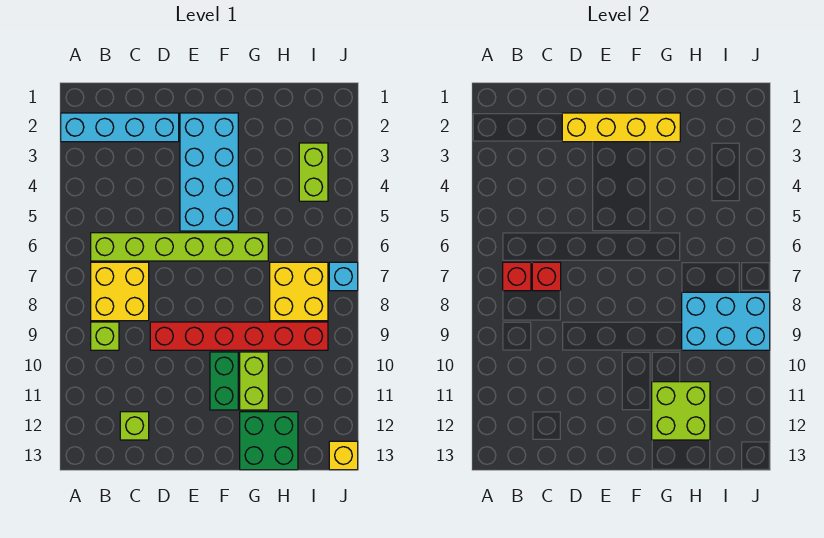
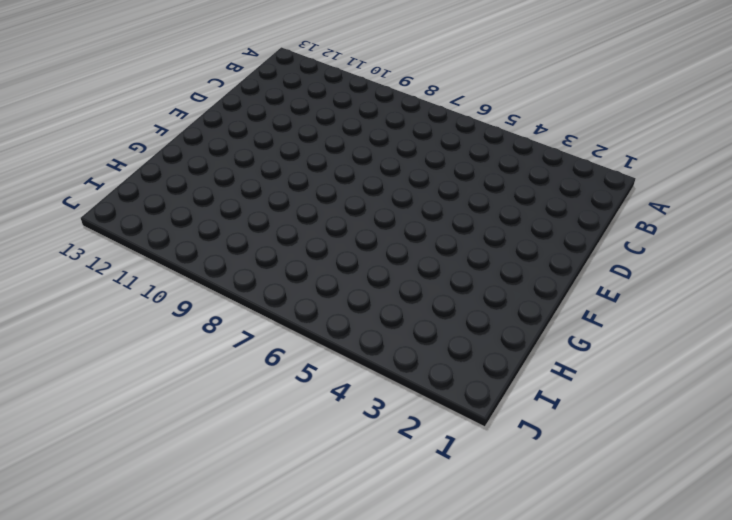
none -> cyan brick A2:D2 level 1
none -> lime brick B6:G6 level 1
none -> yellow brick B7:C8 level 1

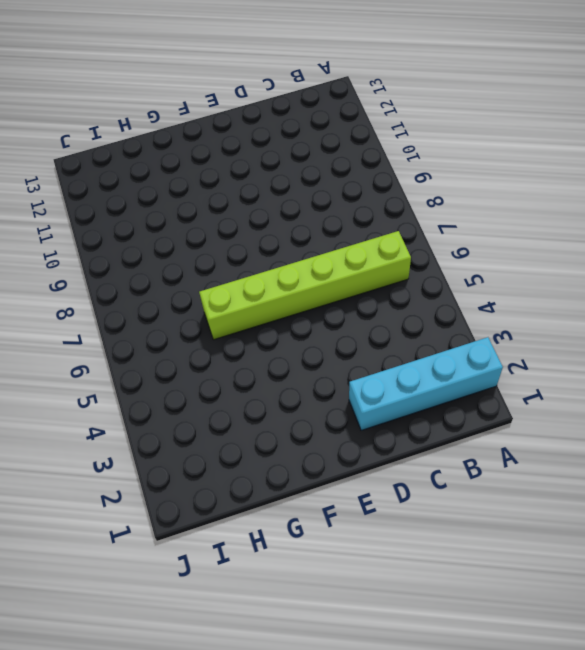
none -> yellow brick B7:C8 level 1
none -> lime brick B9 level 1
none -> lime brick C12 level 1

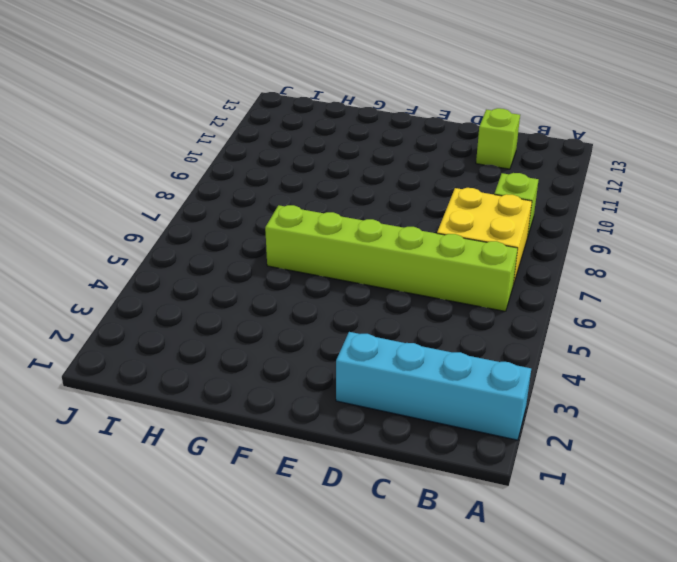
none -> red brick D9:I9 level 1
none -> cyan brick E2:F5 level 1
none -> green brick F10:F11 level 1

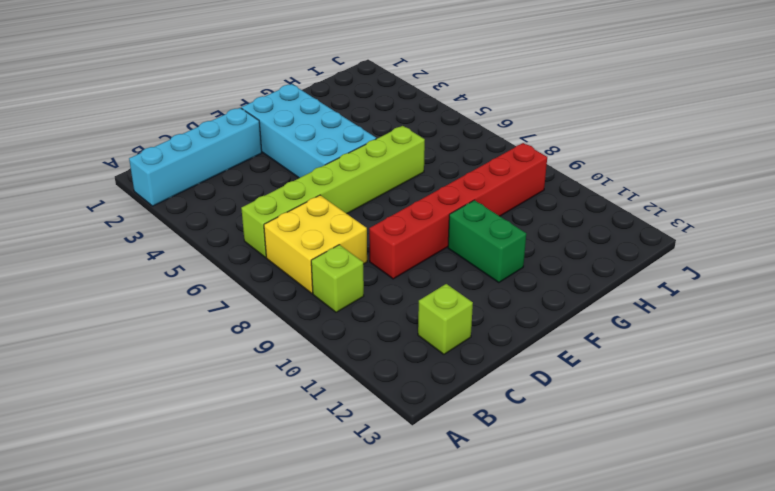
none -> lime brick G10:G11 level 1
none -> green brick G12:H13 level 1
none -> yellow brick H7:I8 level 1

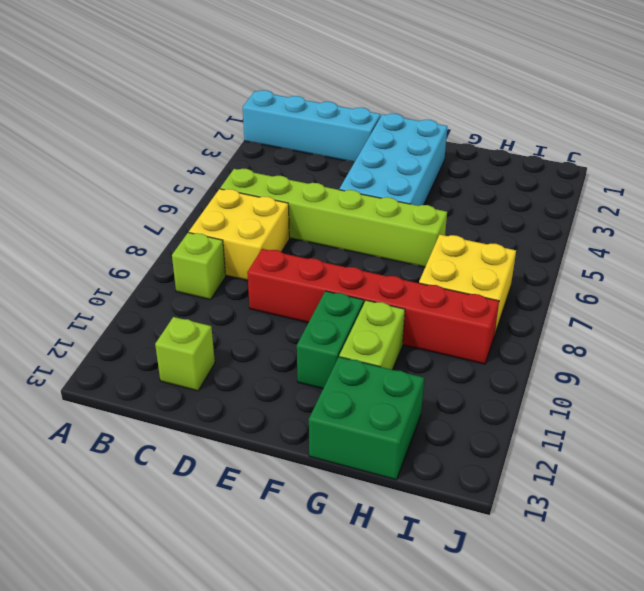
none -> lime brick I3:I4 level 1
none -> cyan brick J7 level 1
none -> yellow brick J13 level 1

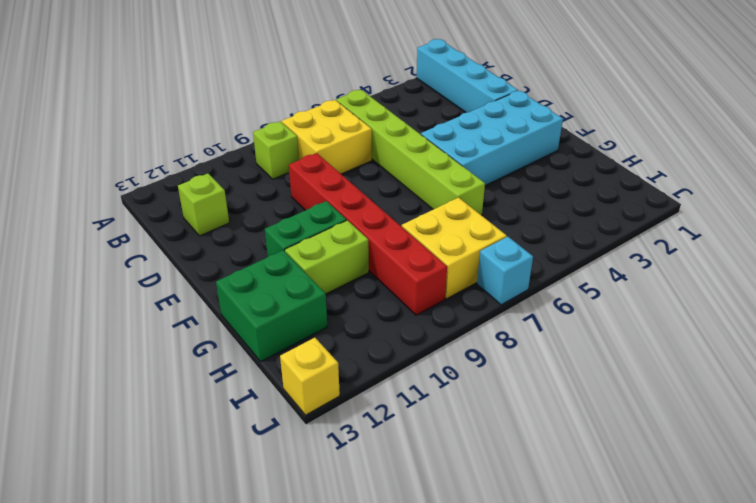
none -> lime brick I3:I4 level 1
none -> red brick B7 level 2
none -> red brick C7 level 2

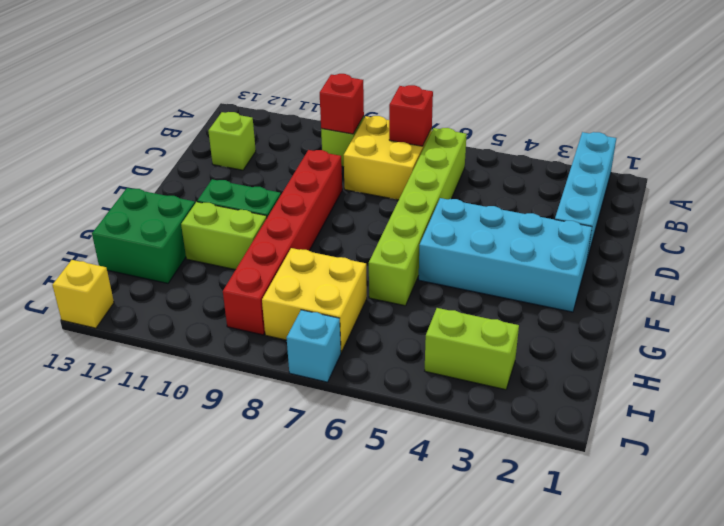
red brick B9 level 2 -> red brick C7 level 2
none -> yellow brick D2:G2 level 2
none -> lime brick G11:H12 level 2
none -> cyan brick H8:J9 level 2

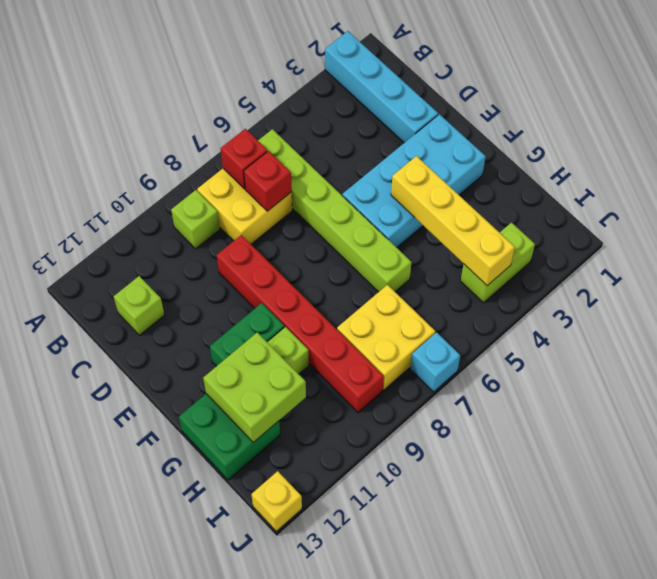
yellow brick F4:I4 level 2 -> yellow brick D2:G2 level 2
none -> cyan brick H8:J9 level 2

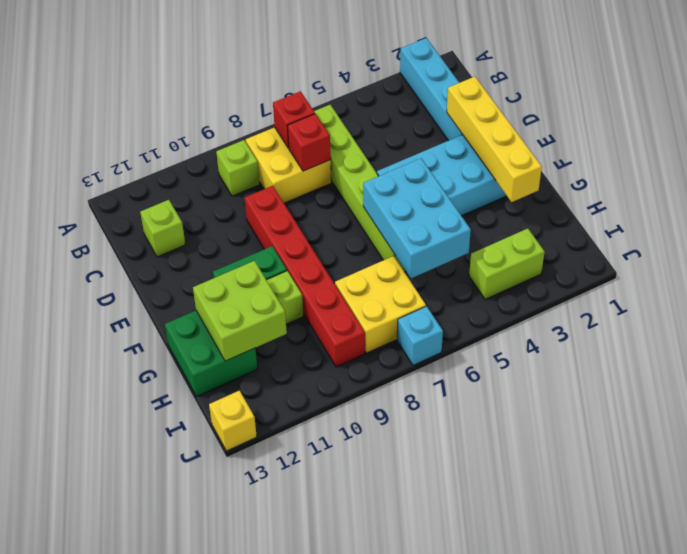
cyan brick F5:H6 level 2 -> cyan brick H8:J9 level 2

